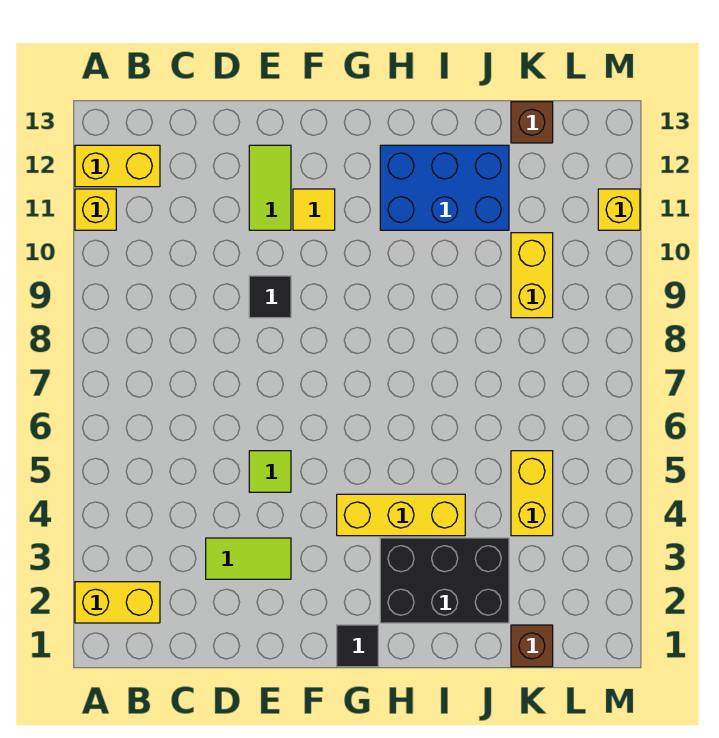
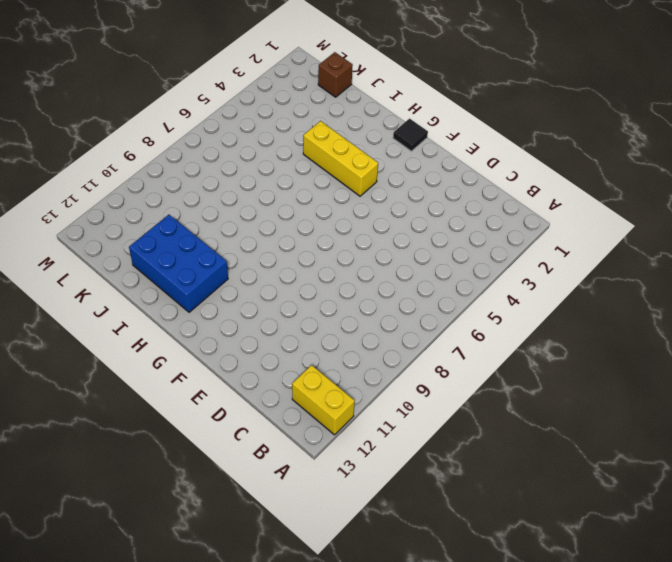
none -> yellow brick A2:B2 level 1
none -> yellow brick A11 level 1
none -> lime tile D3:E3 level 1

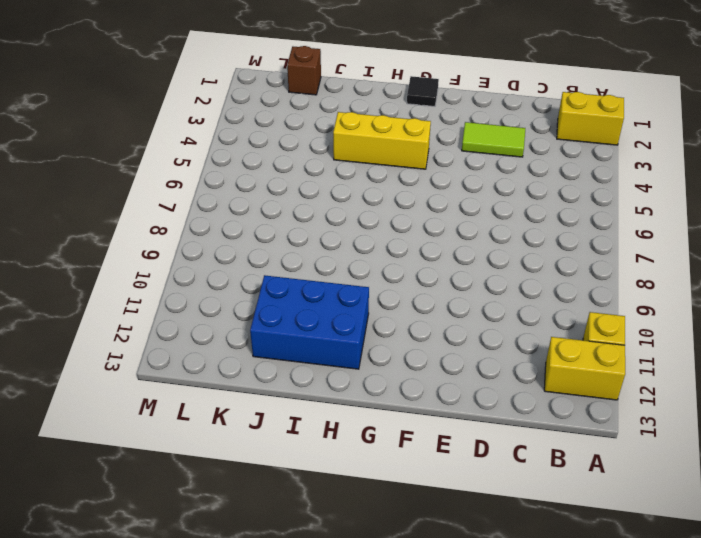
none -> lime tile E5 level 1
none -> black tile E9 level 1
none -> lime tile E11:E12 level 1

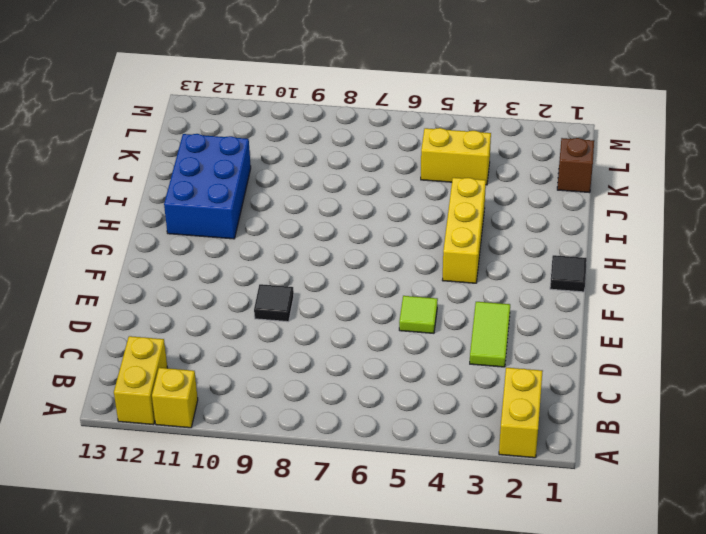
none -> lime tile E11:E12 level 1
none -> yellow tile F11 level 1
none -> black brick H2:J3 level 1

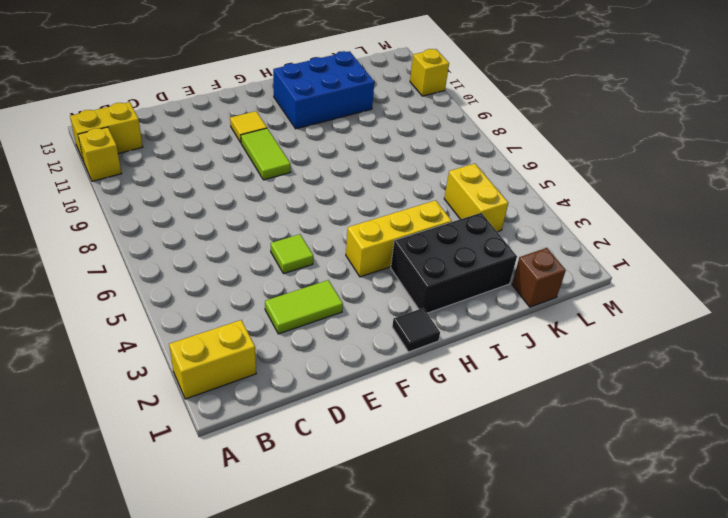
lime tile F9:F10 level 1 -> lime tile E11:E12 level 1
none -> black tile E9 level 1
none -> yellow brick K9:K10 level 1
none -> brown brick K13 level 1

